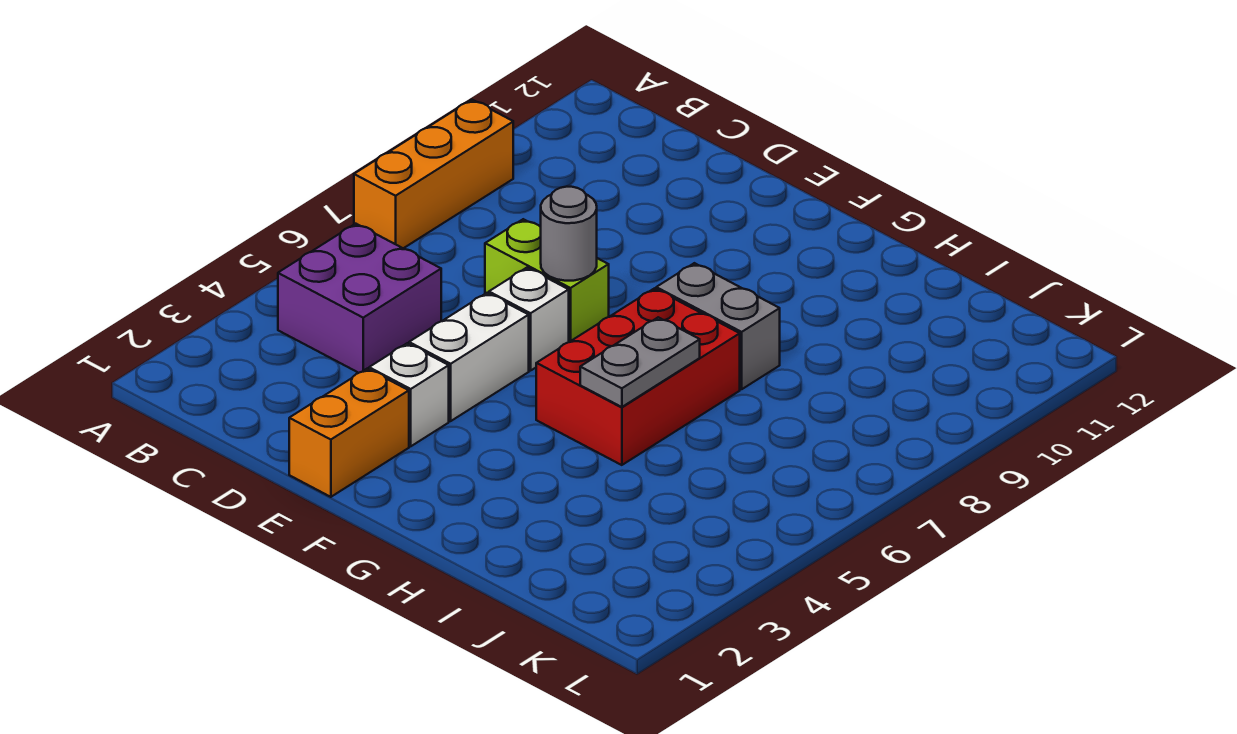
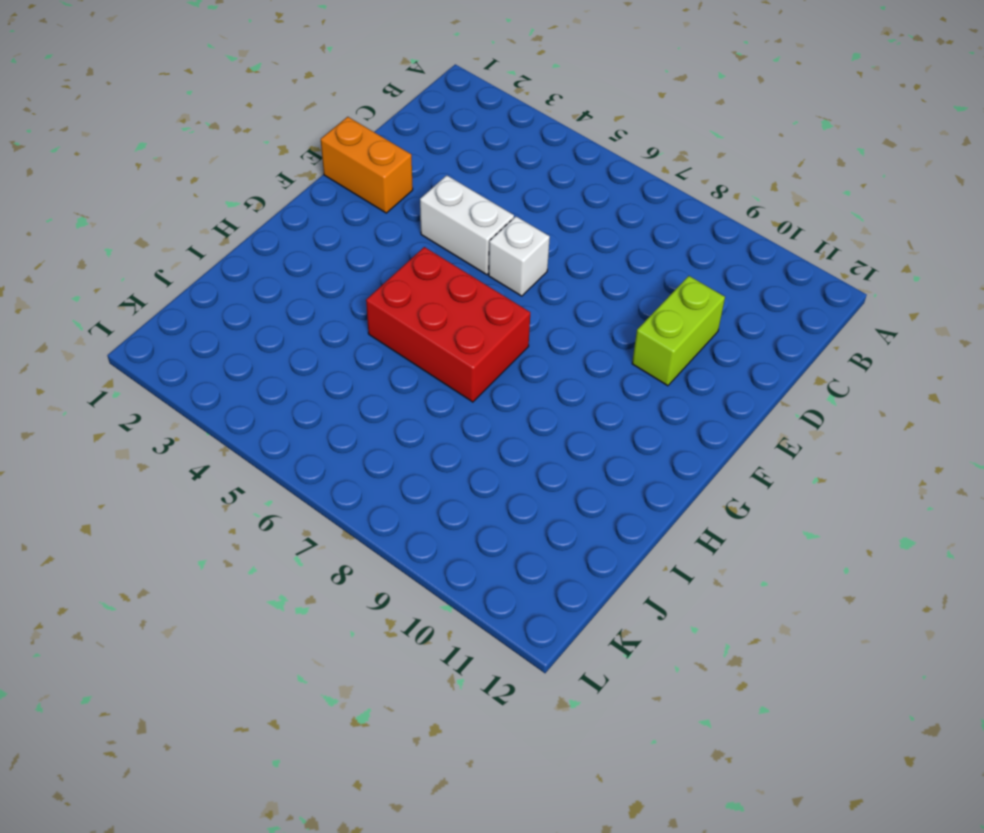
lime brick D10:E10 level 1 -> lime brick D7:E7 level 1
none -> orange brick A7:A9 level 1
none -> purple brick B4:C5 level 1

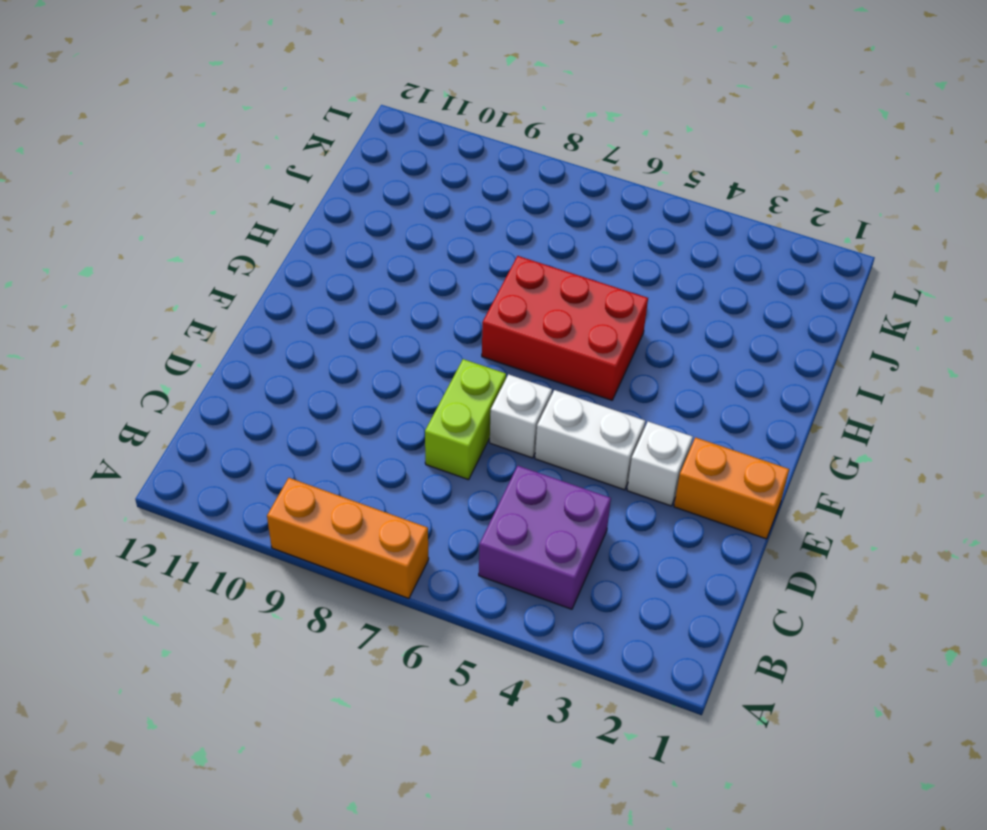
none -> grey brick G8:H8 level 1
none -> grey round brick E7 level 2

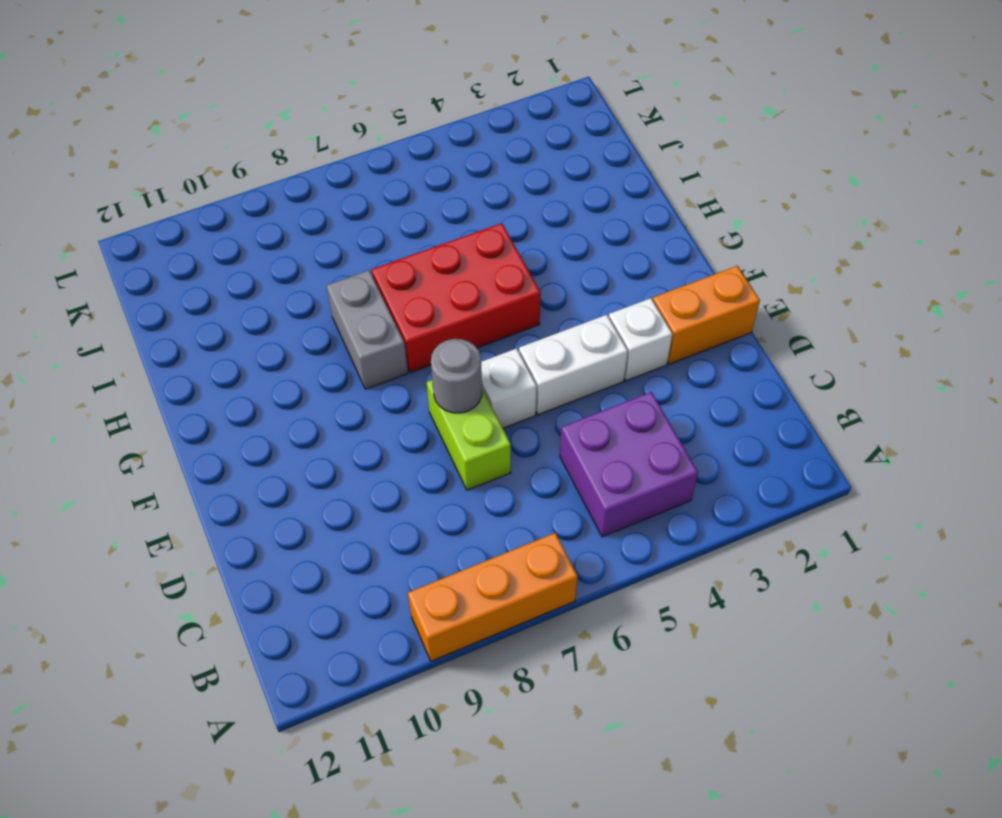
none -> grey plate H5:H6 level 2

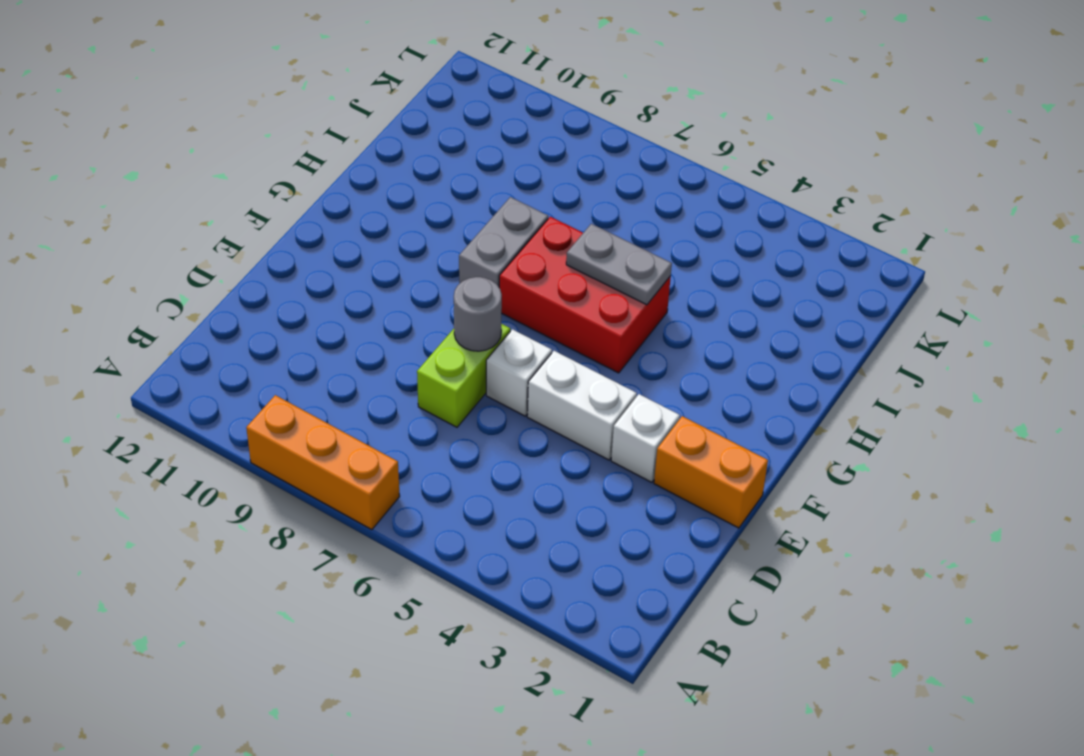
none -> purple brick B4:C5 level 1

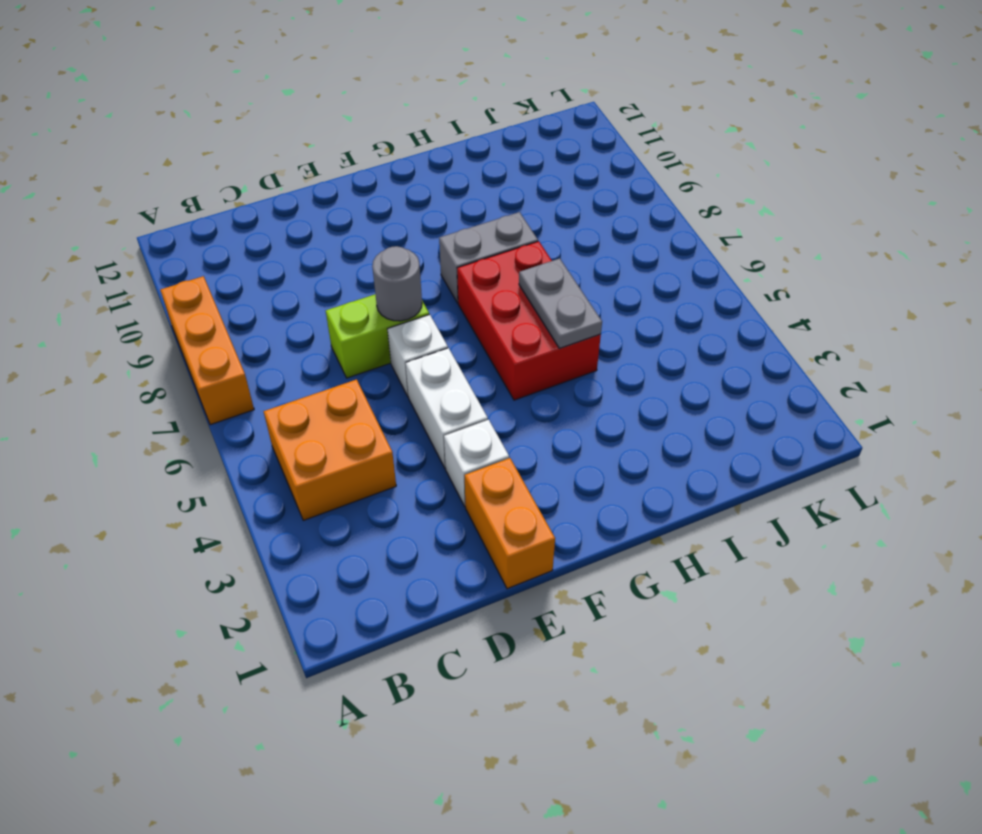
orange brick B4:C5 level 1 -> purple brick B4:C5 level 1

